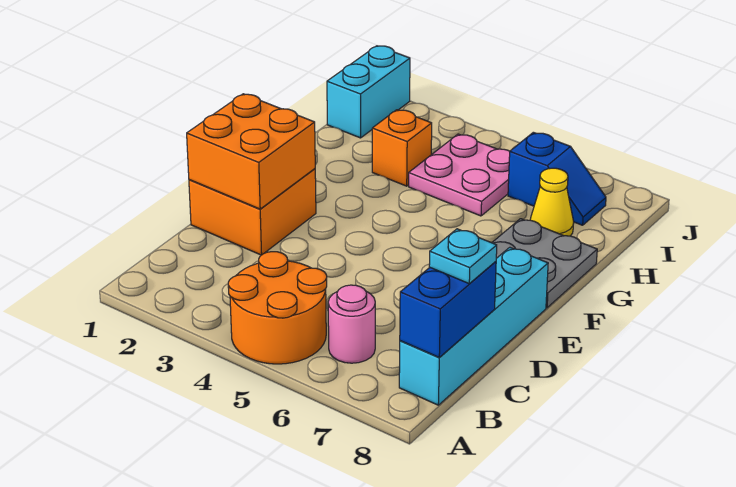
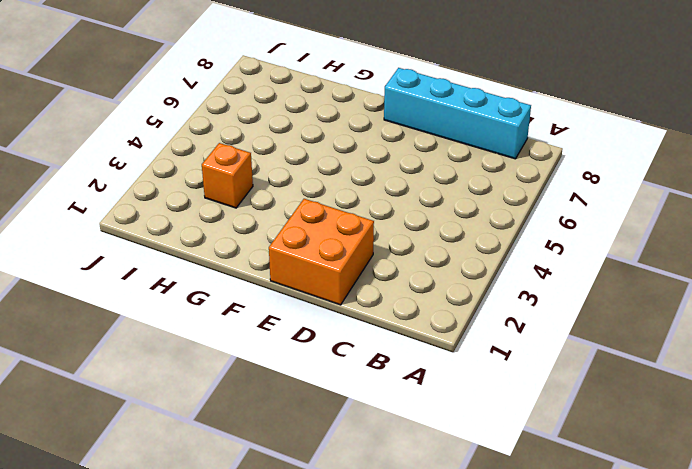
none -> orange round brick A4:B5 level 1
none -> pink round brick B6 level 1
none -> grey plate F7:G8 level 1

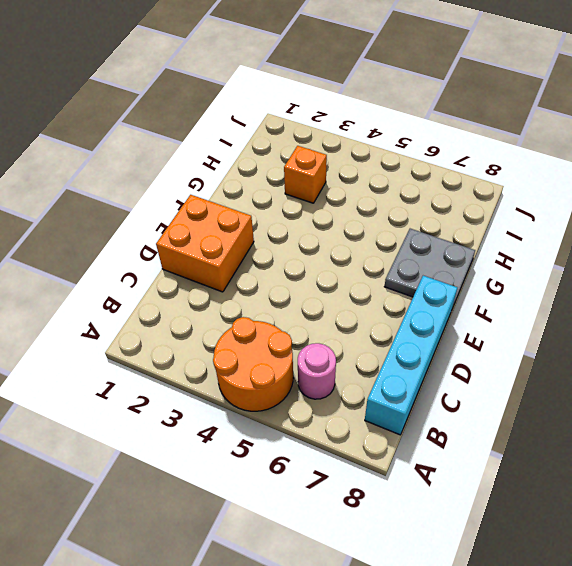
none -> pink plate H4:I5 level 1
none -> yellow cone H7 level 1
none -> cyan brick I1:J1 level 1

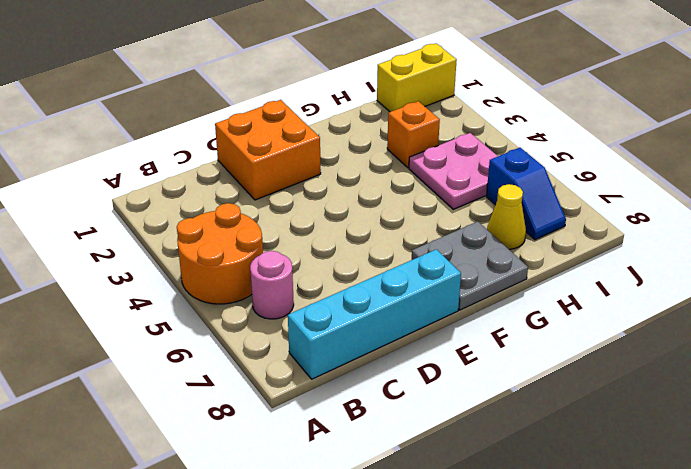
yellow brick I1:J1 level 1 -> cyan brick I1:J1 level 1
none -> blue brick B8:C8 level 2
none -> orange brick D1:E2 level 2
none -> cyan plate C8 level 3

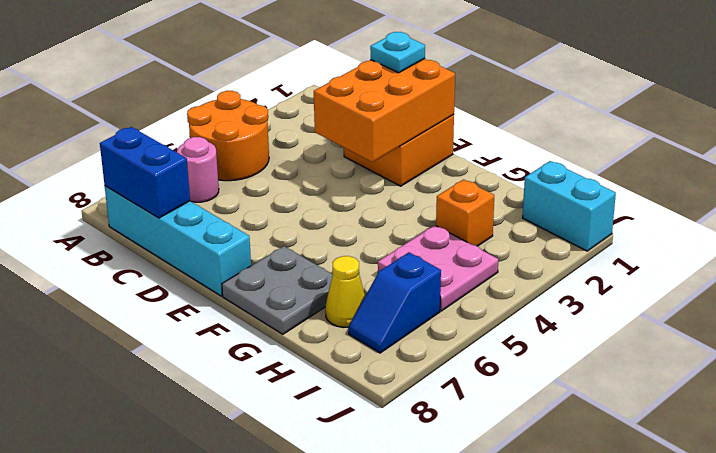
orange brick D1:E3 level 2 -> orange brick D1:E2 level 2
cyan plate D1 level 3 -> cyan plate C8 level 3

